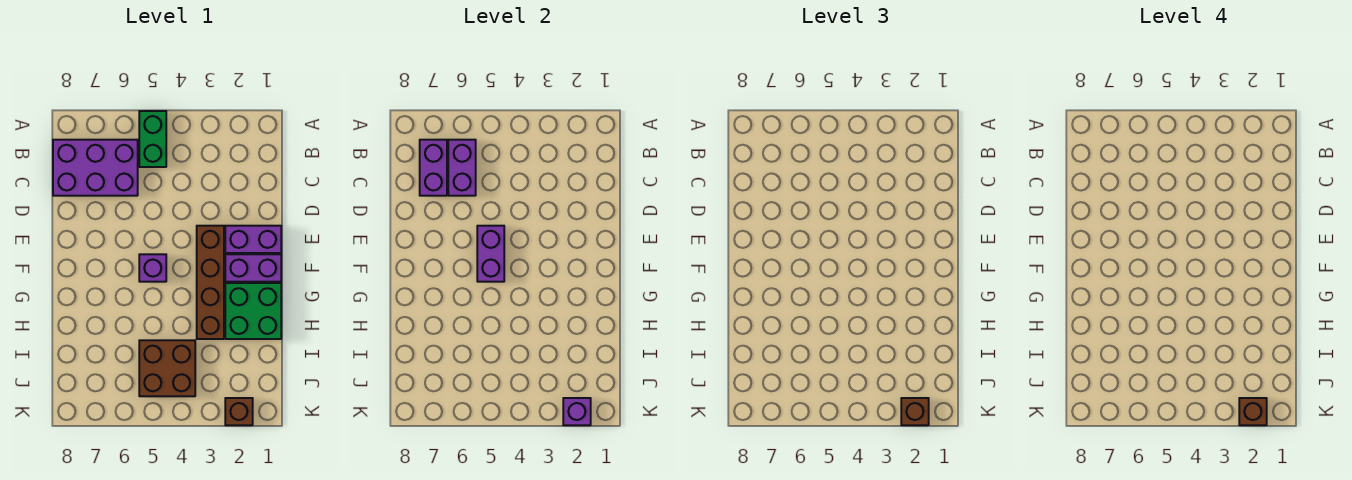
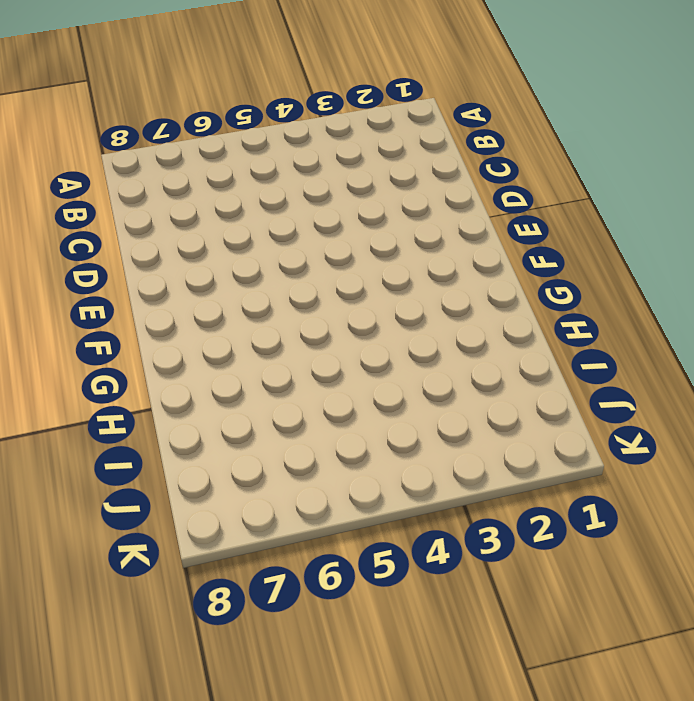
none -> green brick A5:B5 level 1
none -> purple brick B6:C8 level 1
none -> purple brick E1:E2 level 1

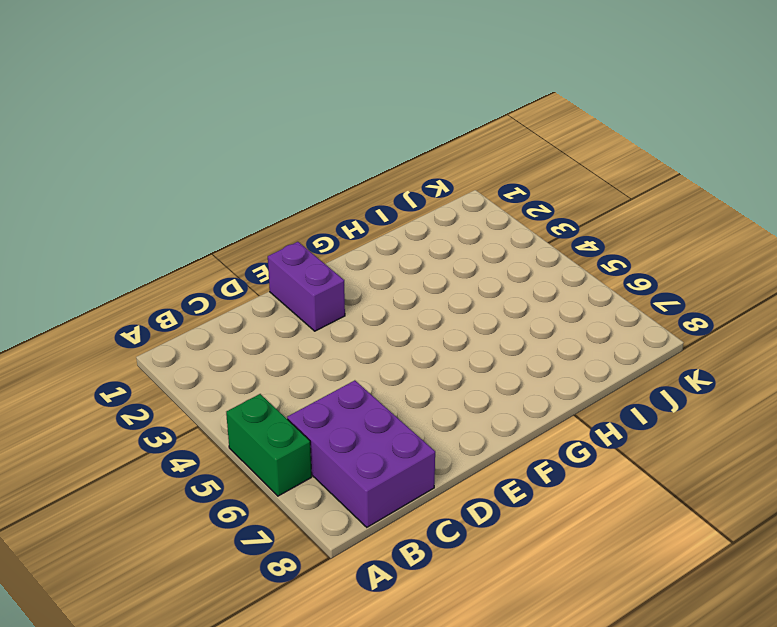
green brick A5:A6 level 1 -> green brick A5:B5 level 1
none -> brown brick E3:H3 level 1
none -> purple brick F1:F2 level 1
none -> purple brick F5 level 1

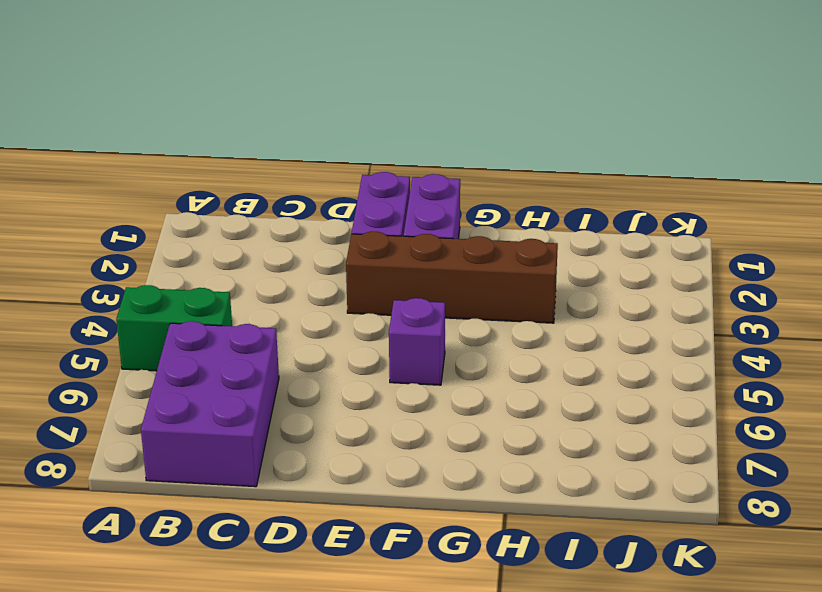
none -> green brick G1:H2 level 1
none -> brown brick I4:J5 level 1
none -> brown brick K2 level 1

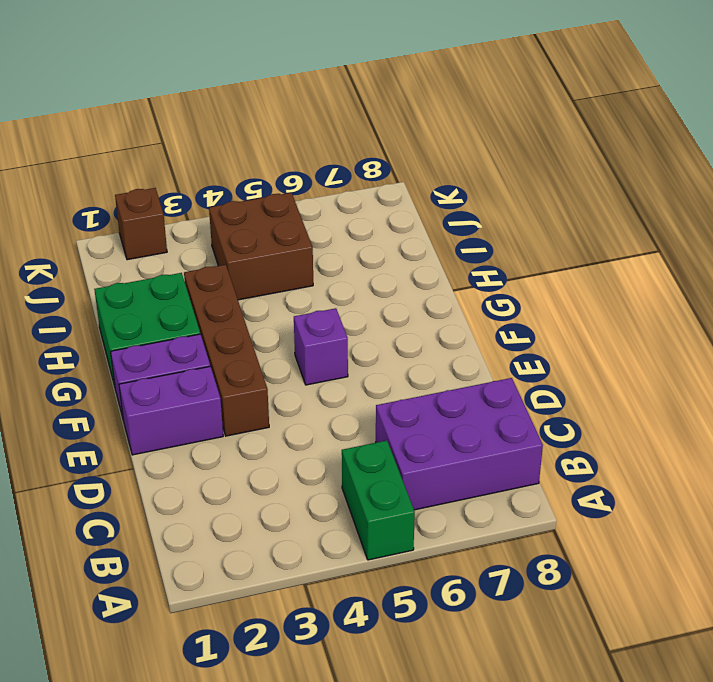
none -> purple brick B6:C6 level 2
none -> purple brick B7:C7 level 2
none -> purple brick E5:F5 level 2

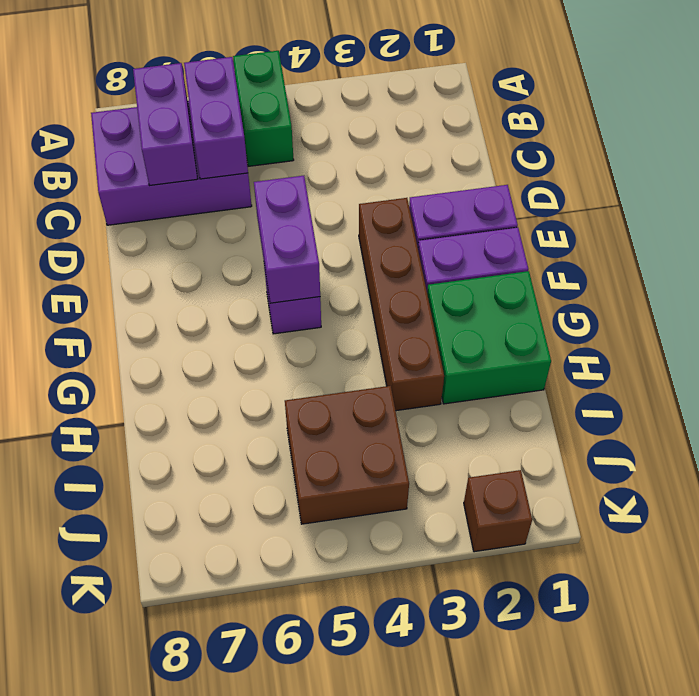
none -> purple brick K2 level 2
none -> brown brick K2 level 3
none -> brown brick K2 level 4

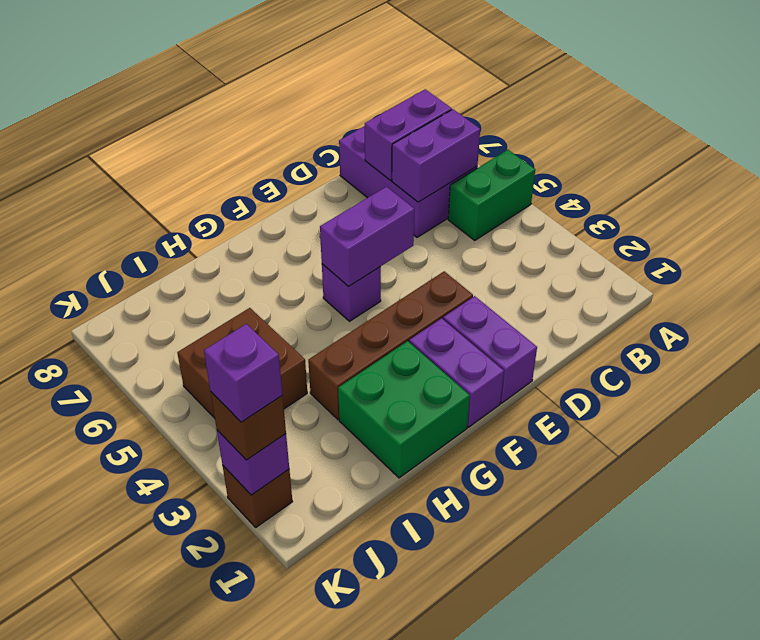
purple brick K2 level 4 -> brown brick K2 level 4

